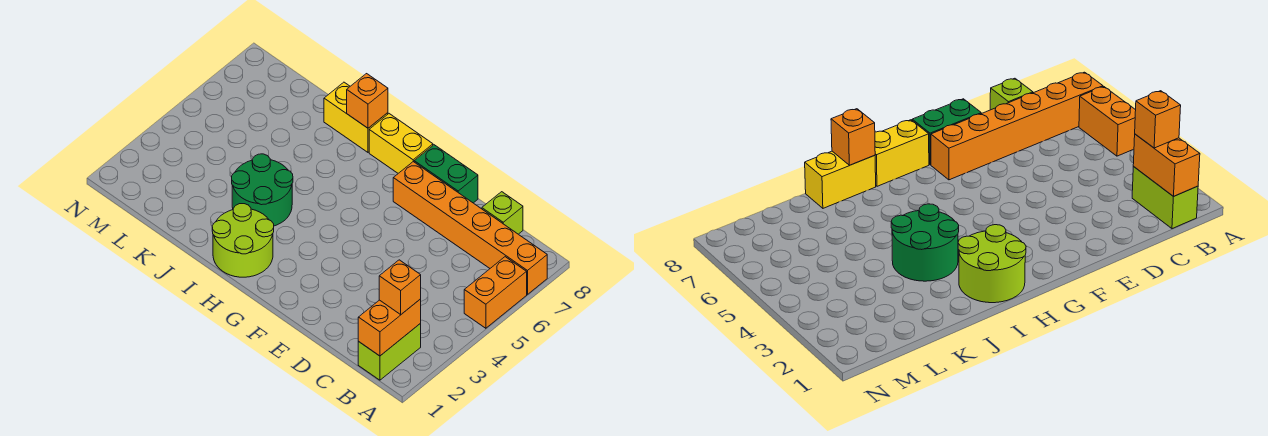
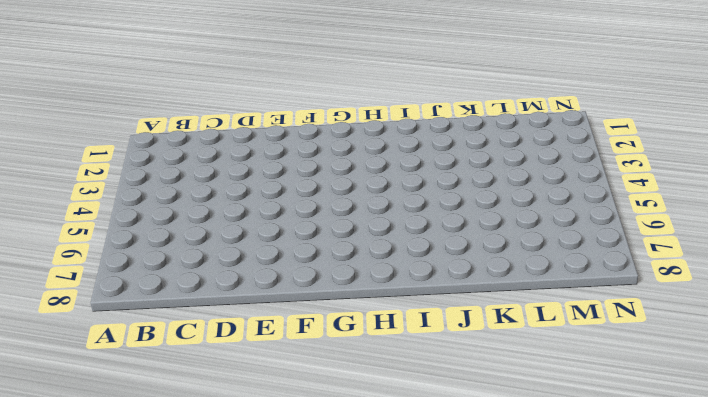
none -> orange brick A5:A6 level 1
none -> orange brick A7:F7 level 1
none -> lime brick B1:B2 level 1

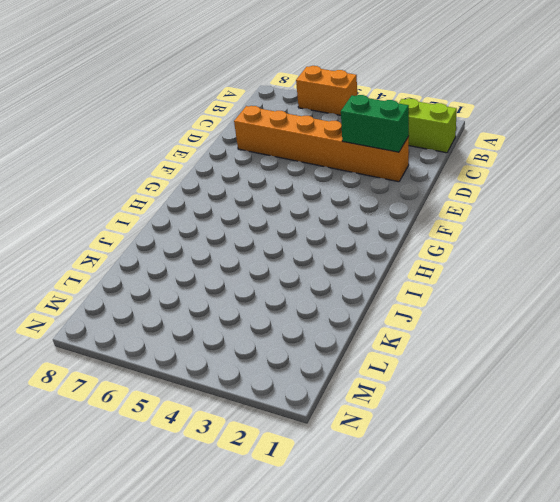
orange brick D2:D7 level 1 -> orange brick A7:F7 level 1
green brick D2:D3 level 2 -> green brick E8:F8 level 1
none -> lime brick C8 level 1
none -> yellow brick G8:H8 level 1
none -> lime round brick H1:I2 level 1

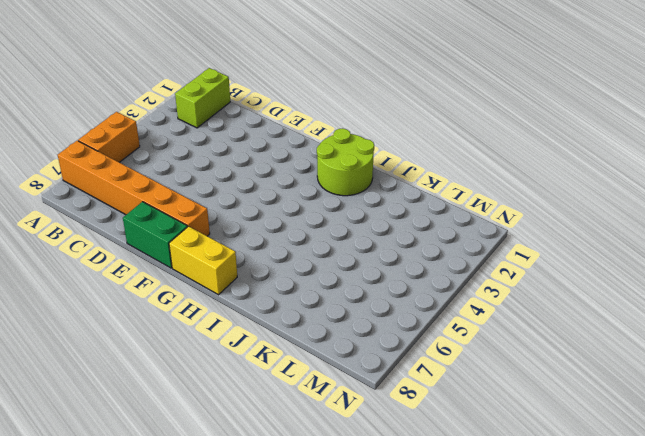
none -> lime brick C8 level 1
none -> green round brick I3:J4 level 1
none -> yellow brick I8:J8 level 1

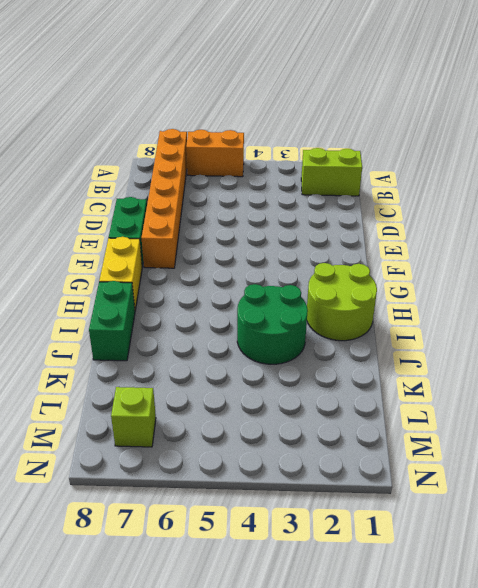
green brick I8:J8 level 1 -> yellow brick I8:J8 level 1
lime brick M7 level 1 -> lime brick C8 level 1
none -> orange brick B1:B2 level 2
none -> orange brick I8 level 2
none -> orange brick B2 level 3

